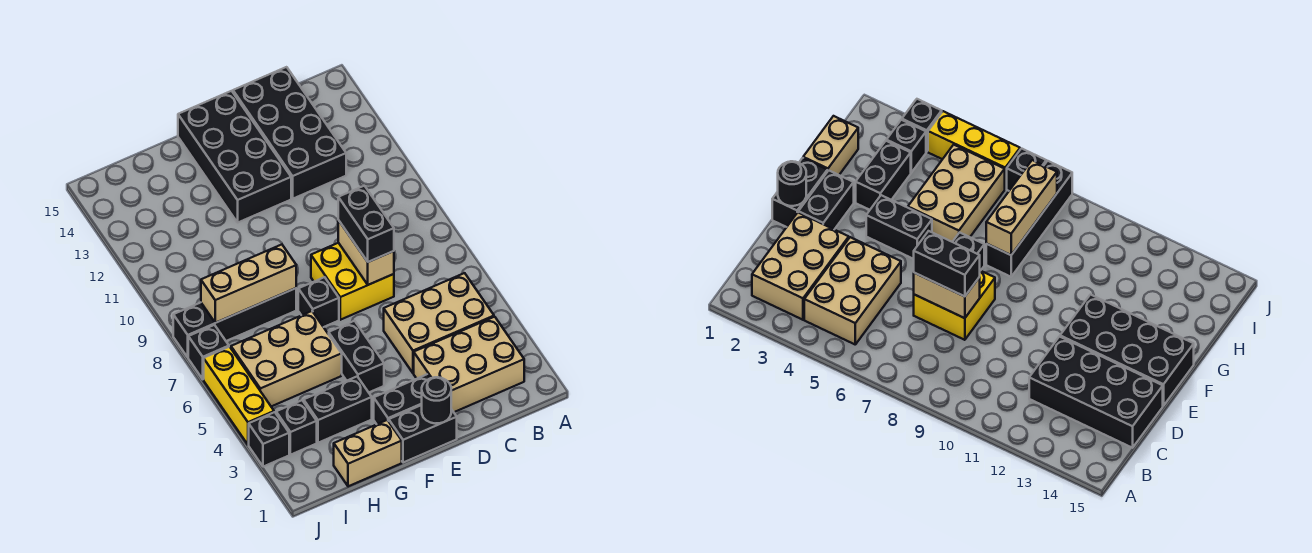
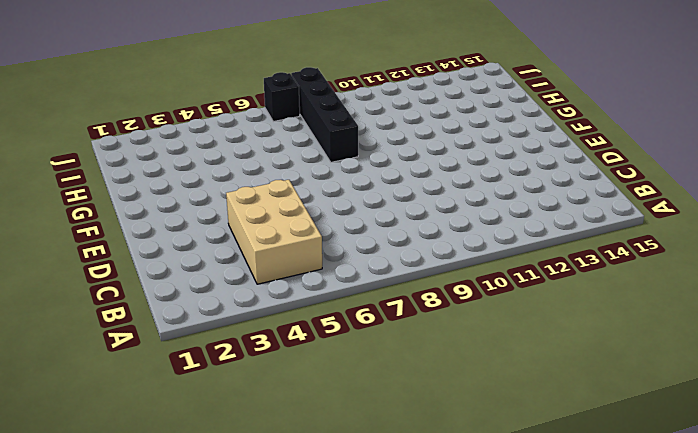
none -> tan brick B2:D3 level 1
none -> black brick C12:D15 level 1
none -> yellow brick D7:E8 level 1

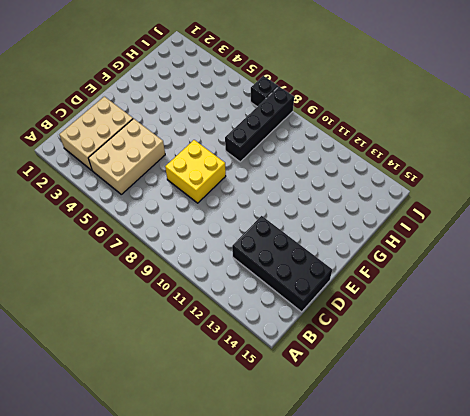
none -> black brick E1:F1 level 1
none -> black brick E2:F2 level 1
none -> black brick E12:F15 level 1

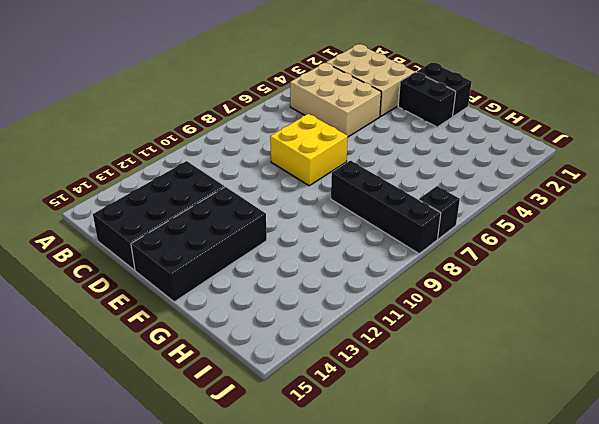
none -> black brick F4:F5 level 1
none -> black brick F7 level 1
none -> tan brick G1:H1 level 1

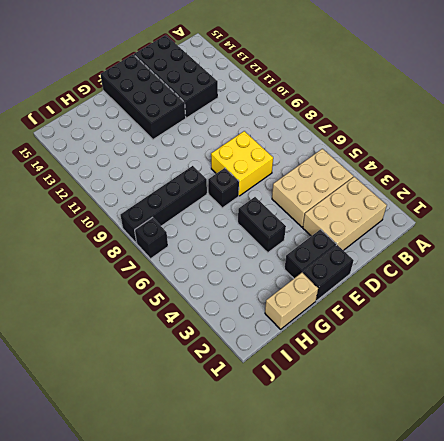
none -> black brick G3:H3 level 1
none -> tan brick G5:I6 level 1
none -> black brick I3 level 1

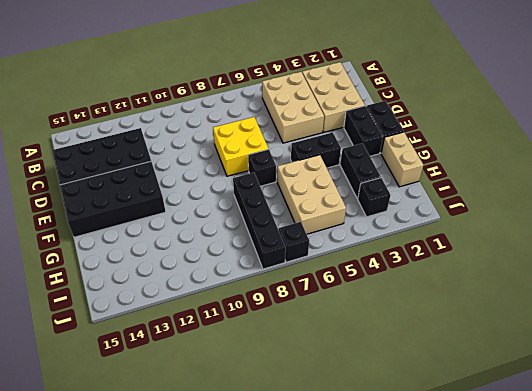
none -> black brick J3 level 1
none -> yellow brick J4:J6 level 1
none -> tan brick D7:D8 level 2

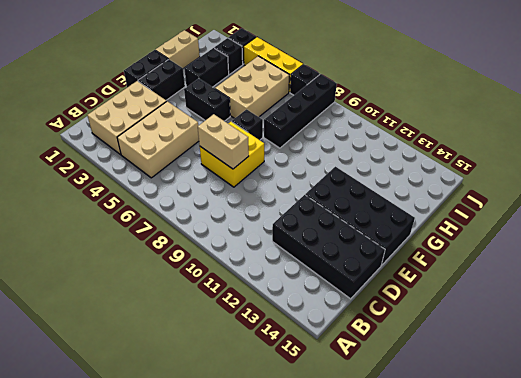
none -> black round brick E1 level 2
none -> tan brick G8:I8 level 2
none -> black brick D7:D8 level 3

